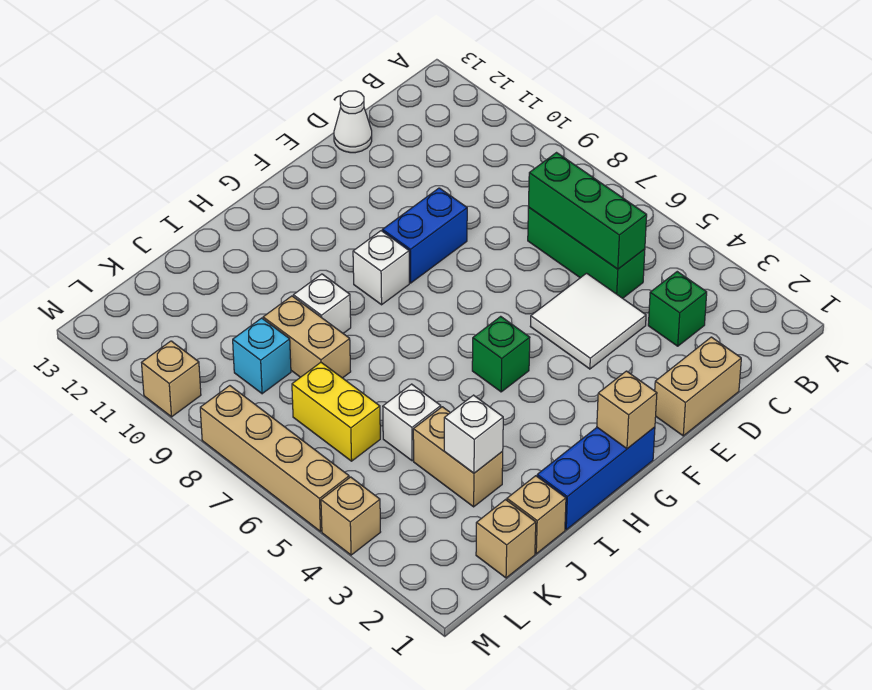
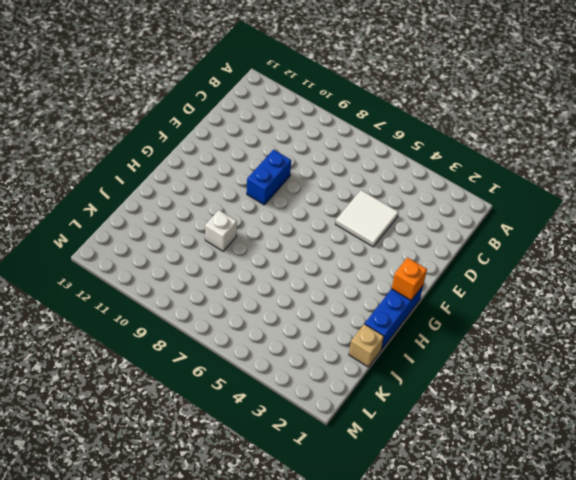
orange brick G1 level 2 -> tan brick G1 level 2
none -> green brick C3 level 1
none -> green brick C5:C7 level 1
none -> tan brick D1:E1 level 1

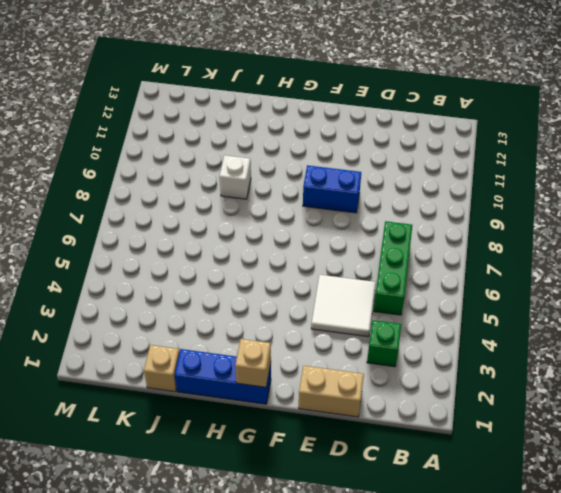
none -> white cone D13 level 1
none -> green brick G5 level 1
none -> white brick G9 level 1

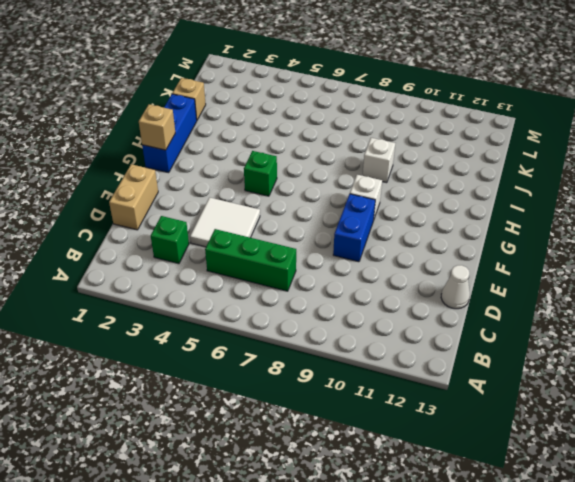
none -> tan brick J3:J4 level 1
none -> white brick J5 level 1
none -> tan brick J8:J9 level 1

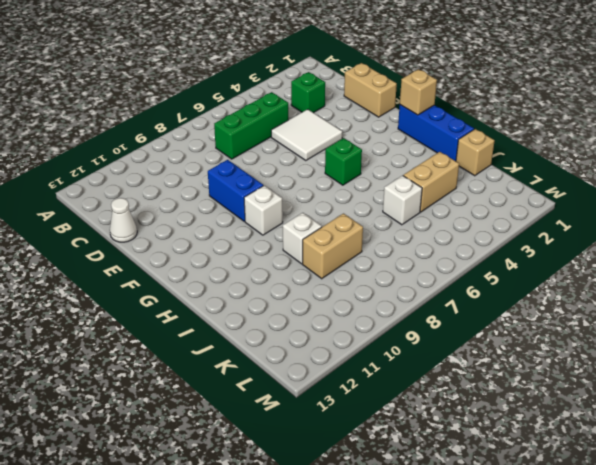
none -> tan brick K1 level 1
none -> yellow brick K6:K7 level 1
none -> cyan brick K9 level 1

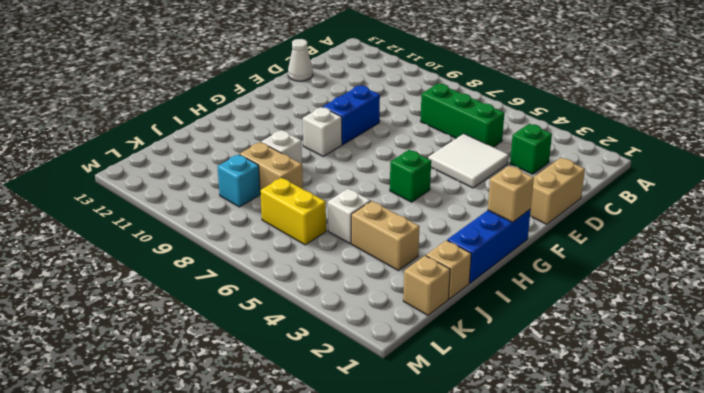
none -> tan brick M4 level 1
none -> tan brick M5:M8 level 1
none -> tan brick M10 level 1

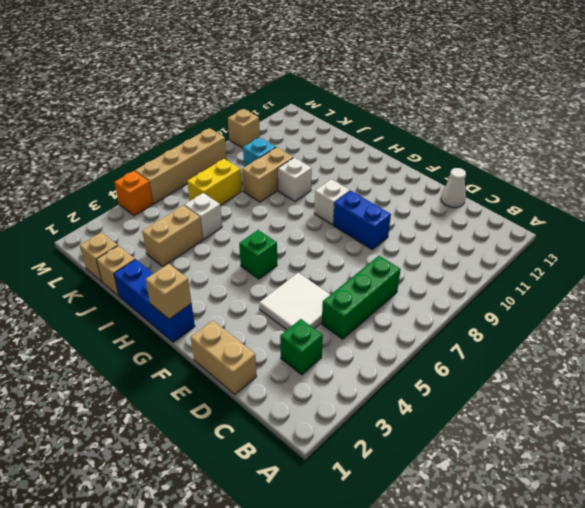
orange brick M4 level 1 -> tan brick M4 level 1
none -> green brick C5:C7 level 2
none -> white brick J3 level 2

